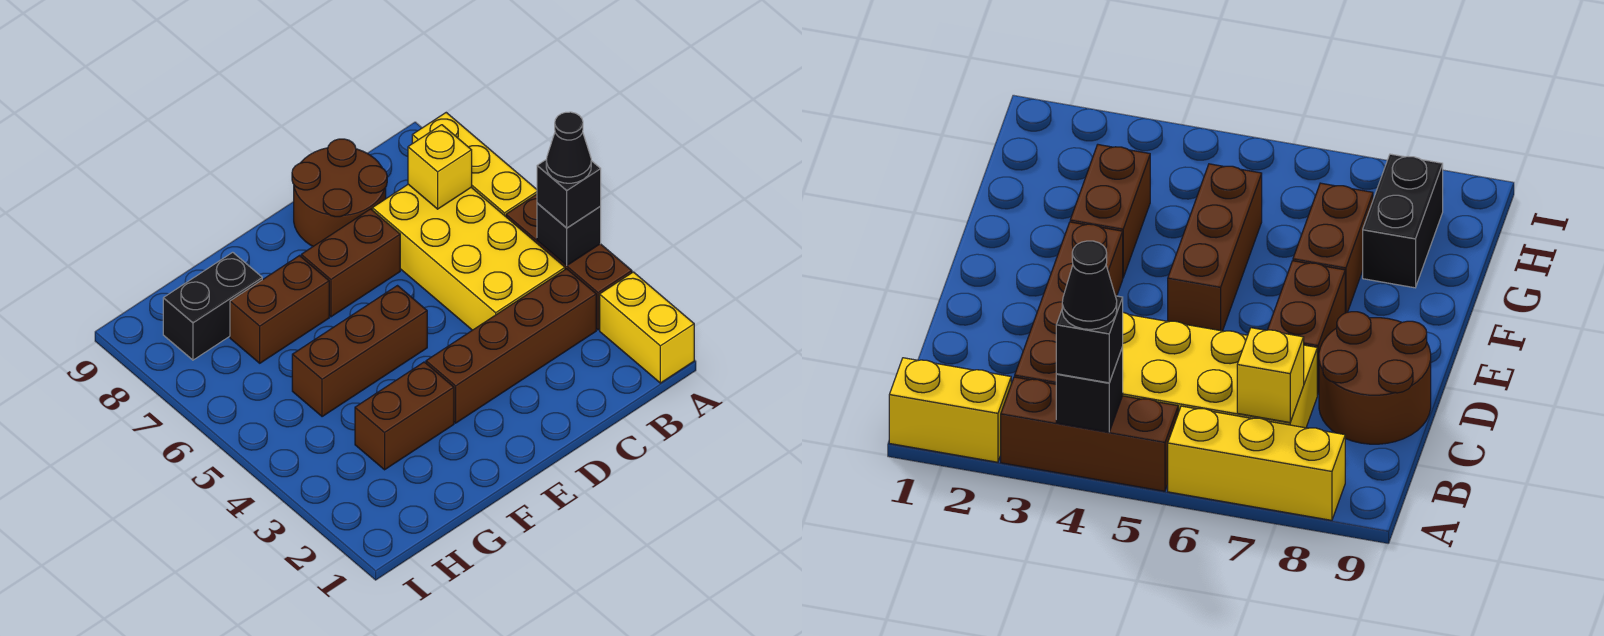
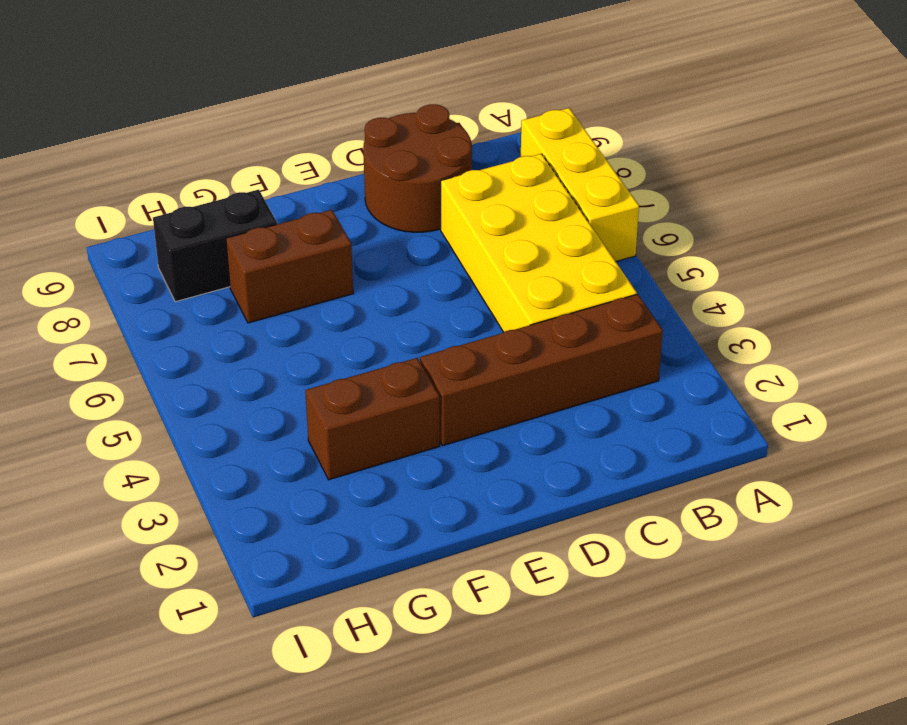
none -> yellow brick A1:A2 level 1
none -> brown brick A3:A5 level 1
none -> brown brick D7:E7 level 1

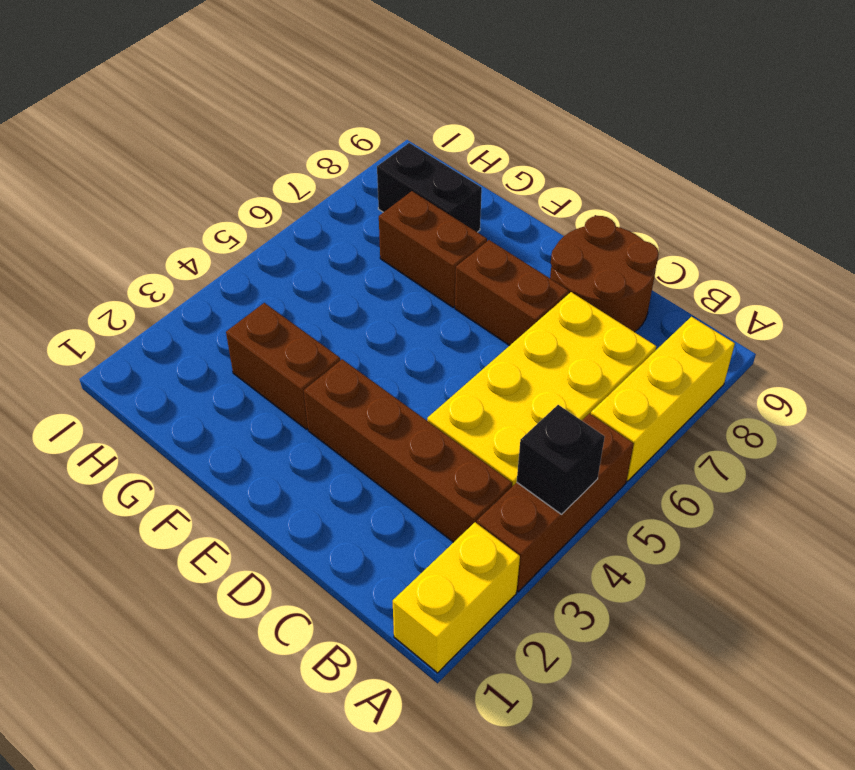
none -> brown brick E5:G5 level 1
none -> yellow brick B7 level 2
none -> black brick A4 level 3

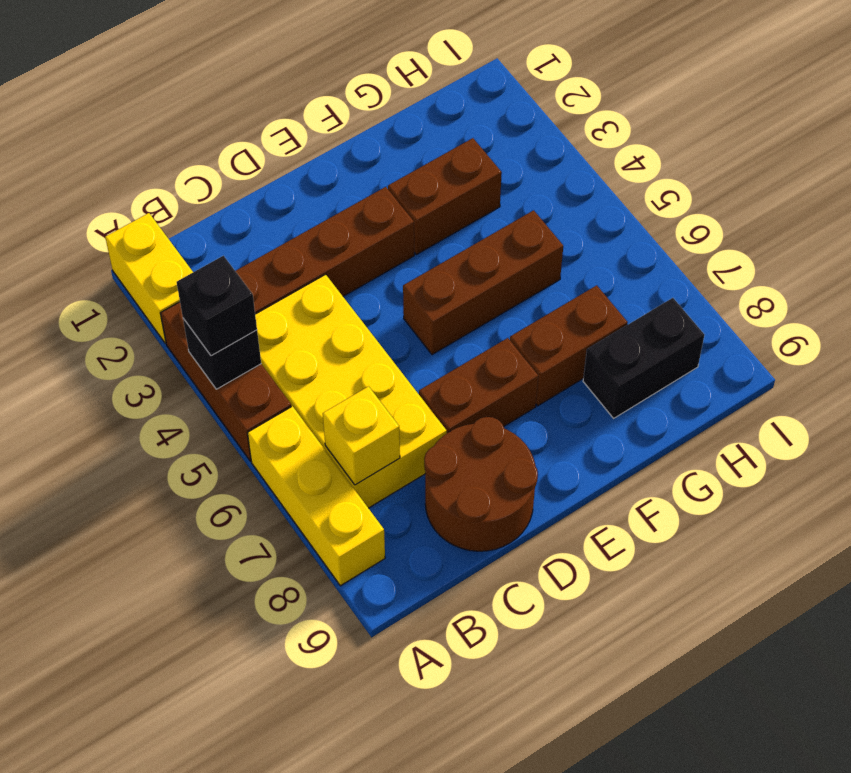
none -> black cone A4 level 4

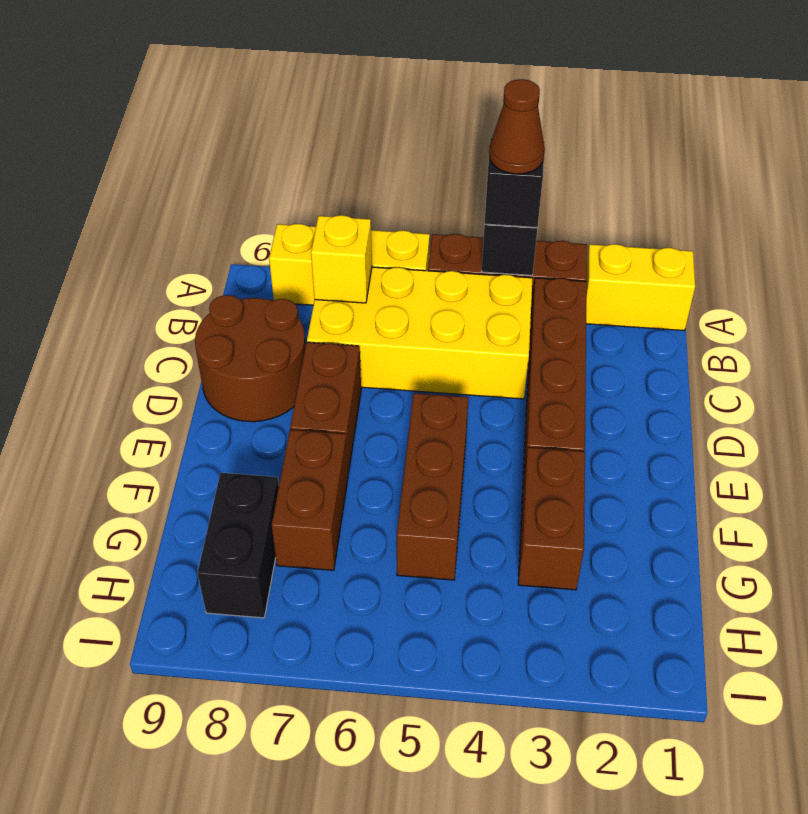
brown cone A4 level 4 -> black cone A4 level 4

